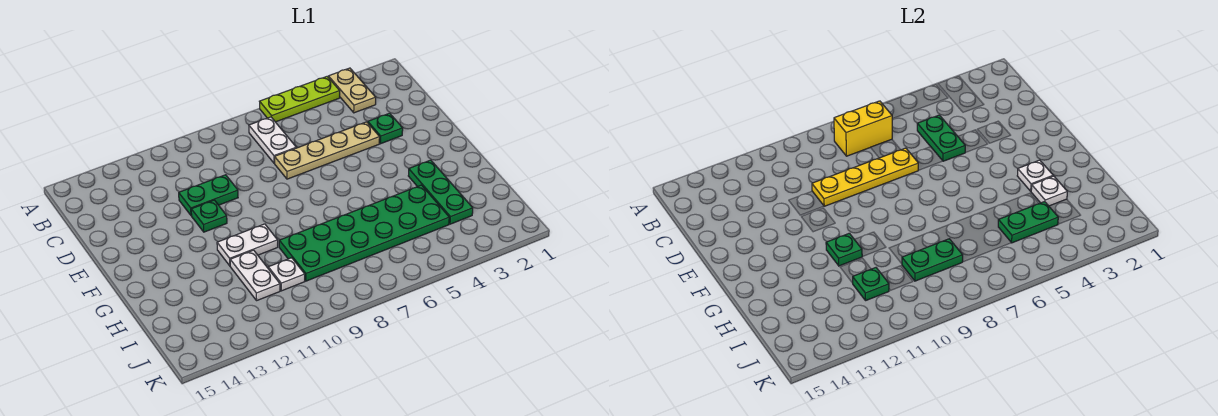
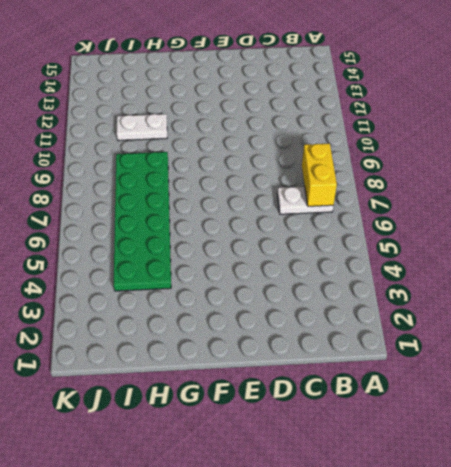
none -> tan plate A3:B3 level 1
none -> lime plate A4:A6 level 1
none -> green plate D3 level 1

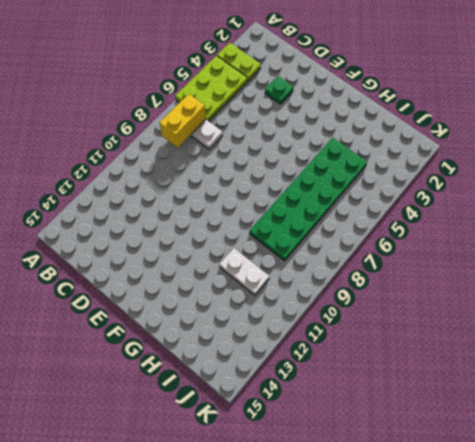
lime plate A3:B3 level 1 -> tan plate A3:B3 level 1
lime plate A4:B6 level 1 -> lime plate A4:A6 level 1
none -> tan plate D4:D7 level 1
none -> green plate D10:D11 level 1
none -> green plate E11 level 1

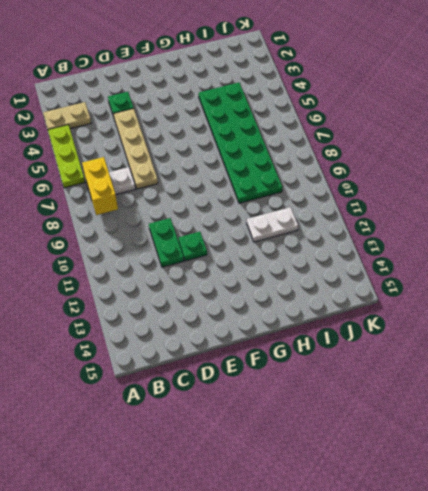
none -> green plate G3:I3 level 1
none -> white plate G10:G11 level 1
none -> white plate I10 level 1

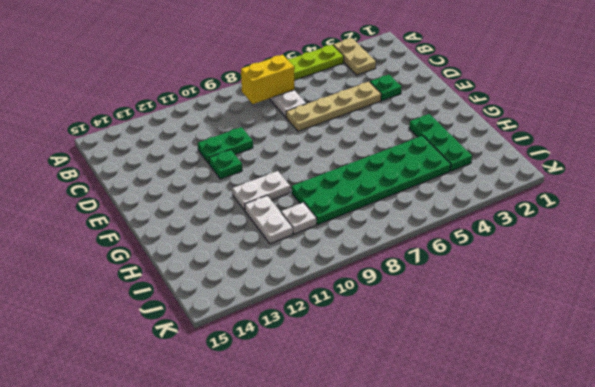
none -> green plate C5:D5 level 2
none -> yellow plate D7:D10 level 2
none -> white plate G3 level 2

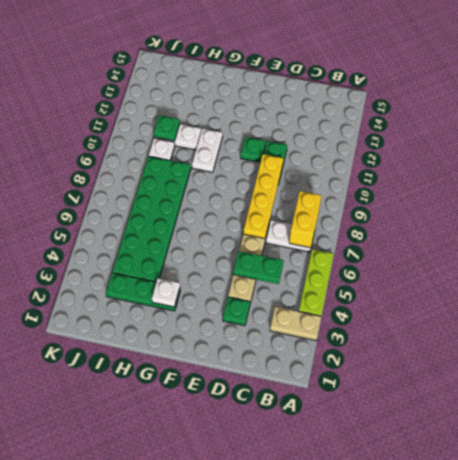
none -> green plate G11 level 2
none -> white plate H3 level 2
none -> green plate I4:I5 level 2

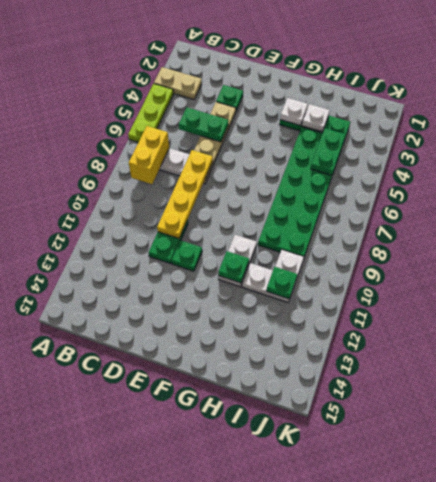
none -> green plate I8:I9 level 2

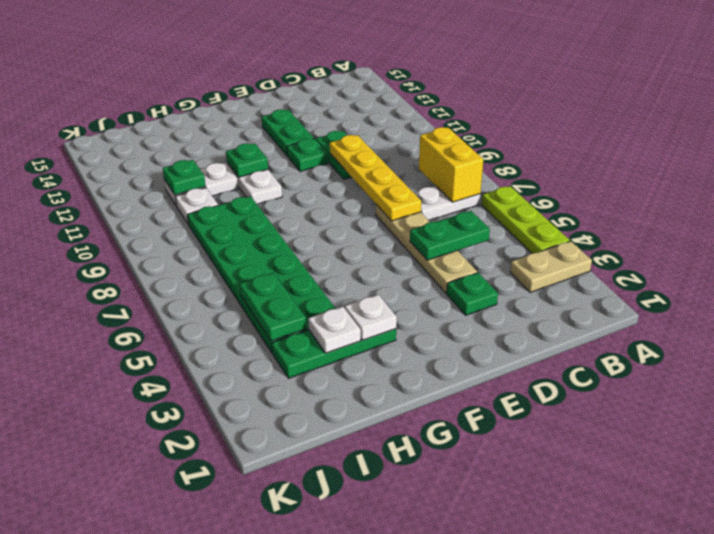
green plate E12:E13 level 1 -> green plate I8:I9 level 2

